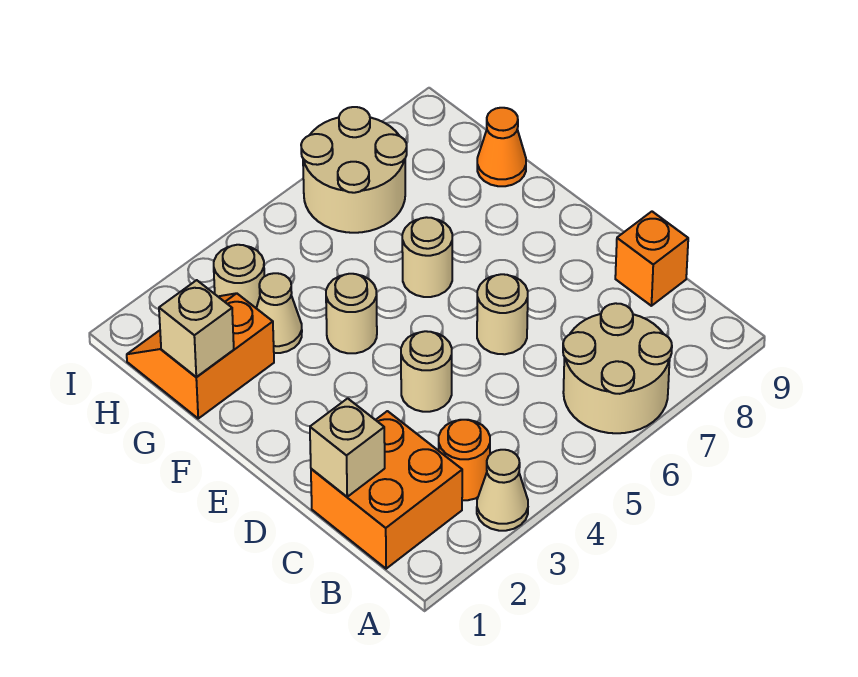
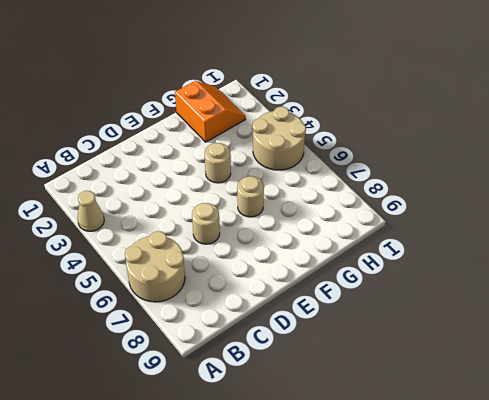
tan round brick H4:I5 level 1 -> tan round brick H6:I7 level 1
none -> orange brick B1:C2 level 1
none -> orange round brick B3 level 1
none -> orange brick C9 level 1

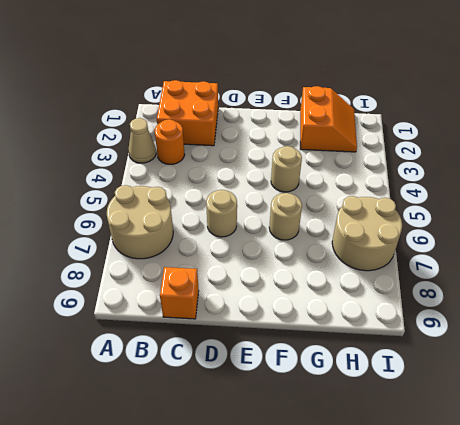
none -> tan round brick D4 level 1
none -> tan cone G3 level 1
none -> orange cone G9 level 1

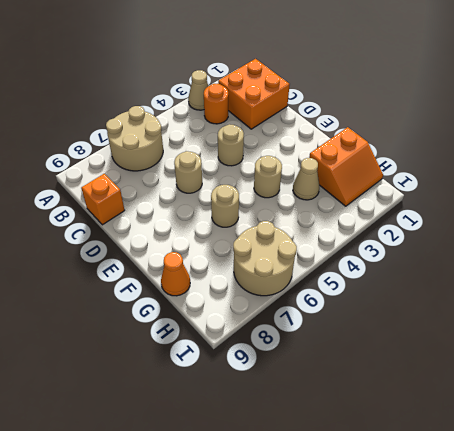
none -> tan round brick H3 level 1
none -> tan brick C1 level 2
none -> tan brick G1 level 2

